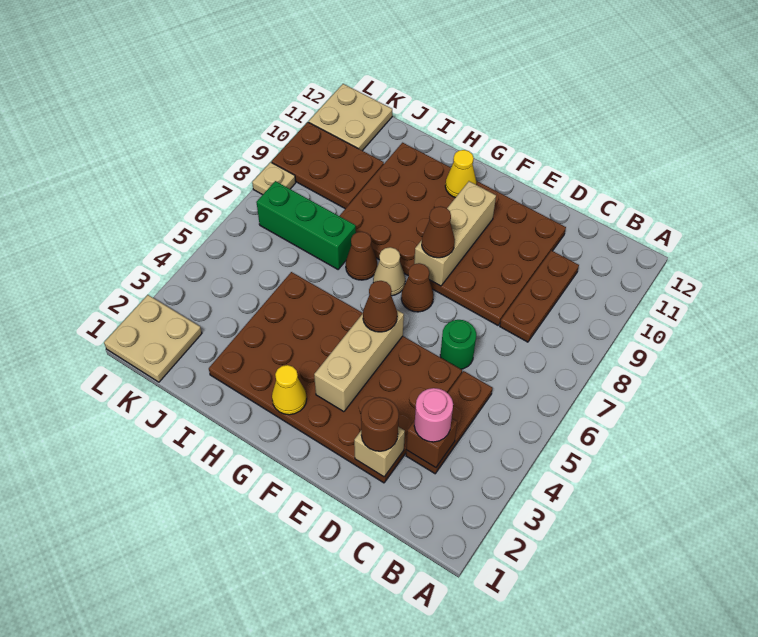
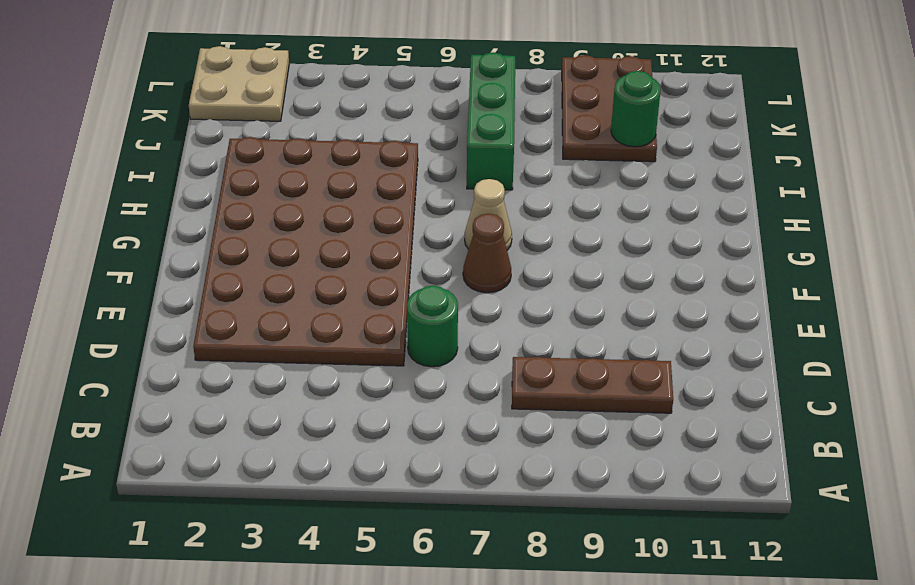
green round brick J10 level 2 -> none
none -> brown plate C3:C5 level 1
none -> brown plate D8:I11 level 1
none -> brown cone H7 level 1

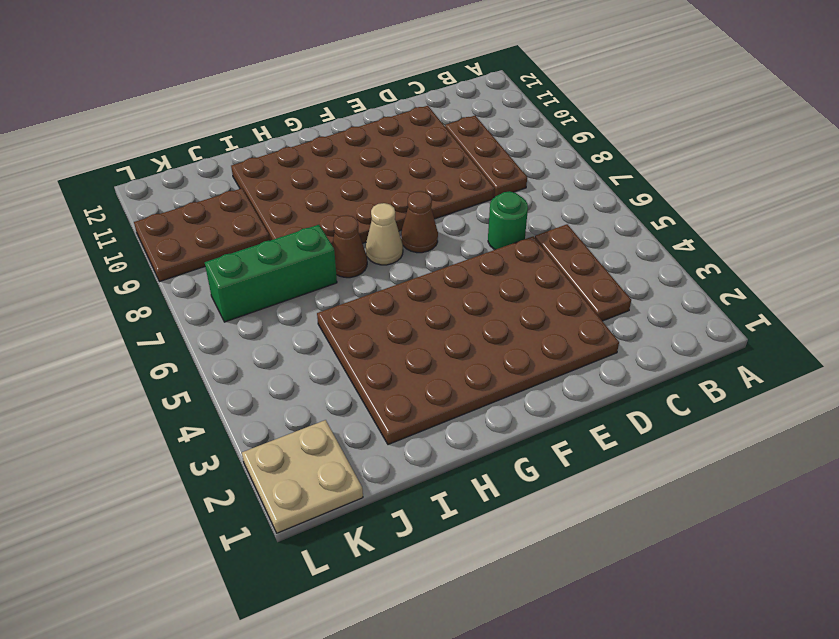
none -> tan plate K11:L12 level 1
none -> tan plate L8 level 1
none -> brown brick C3 level 2

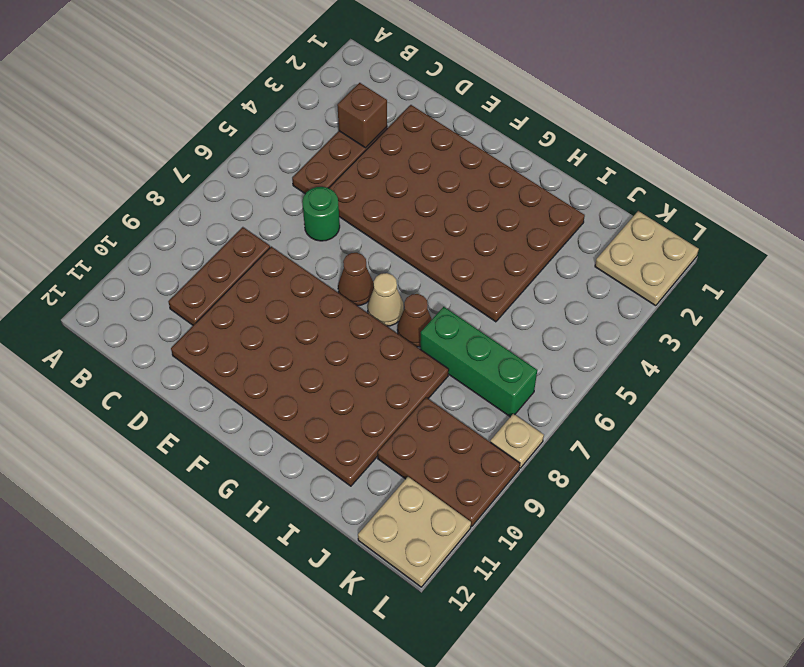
none -> tan brick D2 level 2
none -> tan brick F3:F5 level 2
none -> tan brick F8:F10 level 2

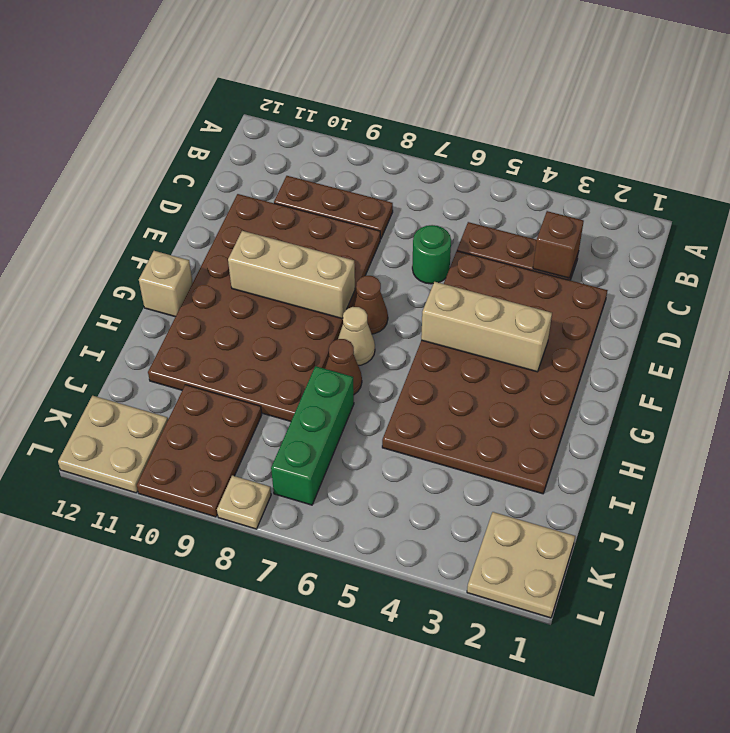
tan brick G12 level 1 -> tan brick D2 level 2
none -> yellow cone G2 level 2
none -> yellow cone G11 level 2
none -> pink round brick C3 level 3

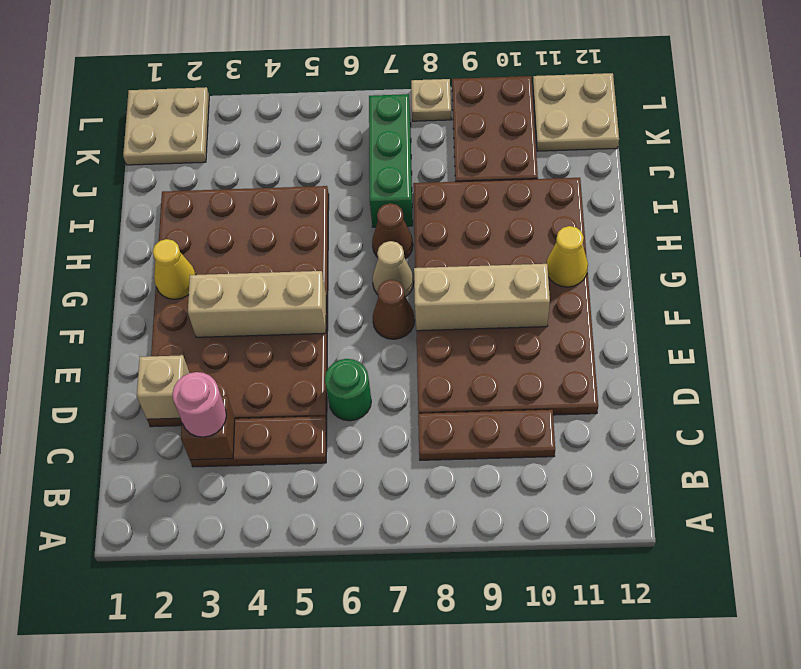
none -> brown round brick D2 level 3
none -> brown cone F5 level 3
none -> brown cone F8 level 3

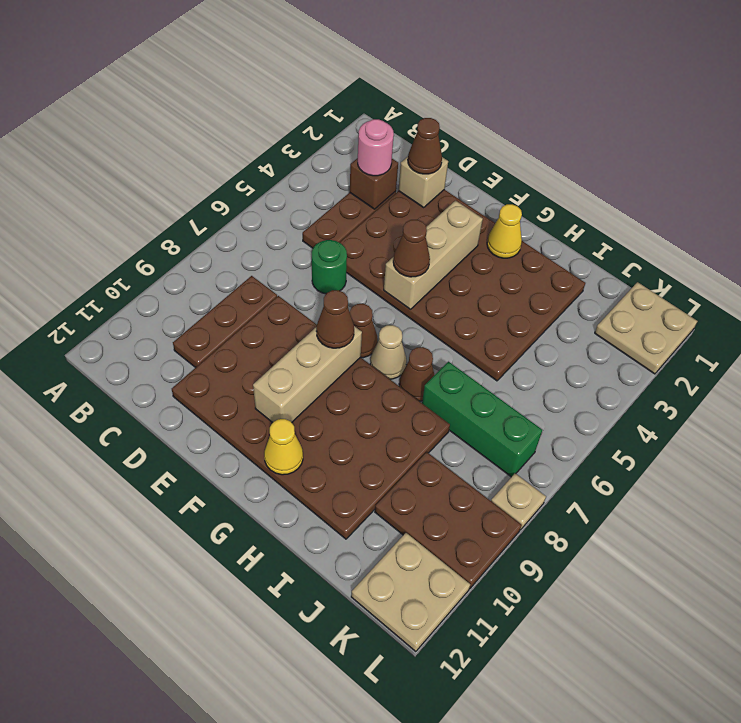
brown cone D2 level 3 -> brown round brick D2 level 3

